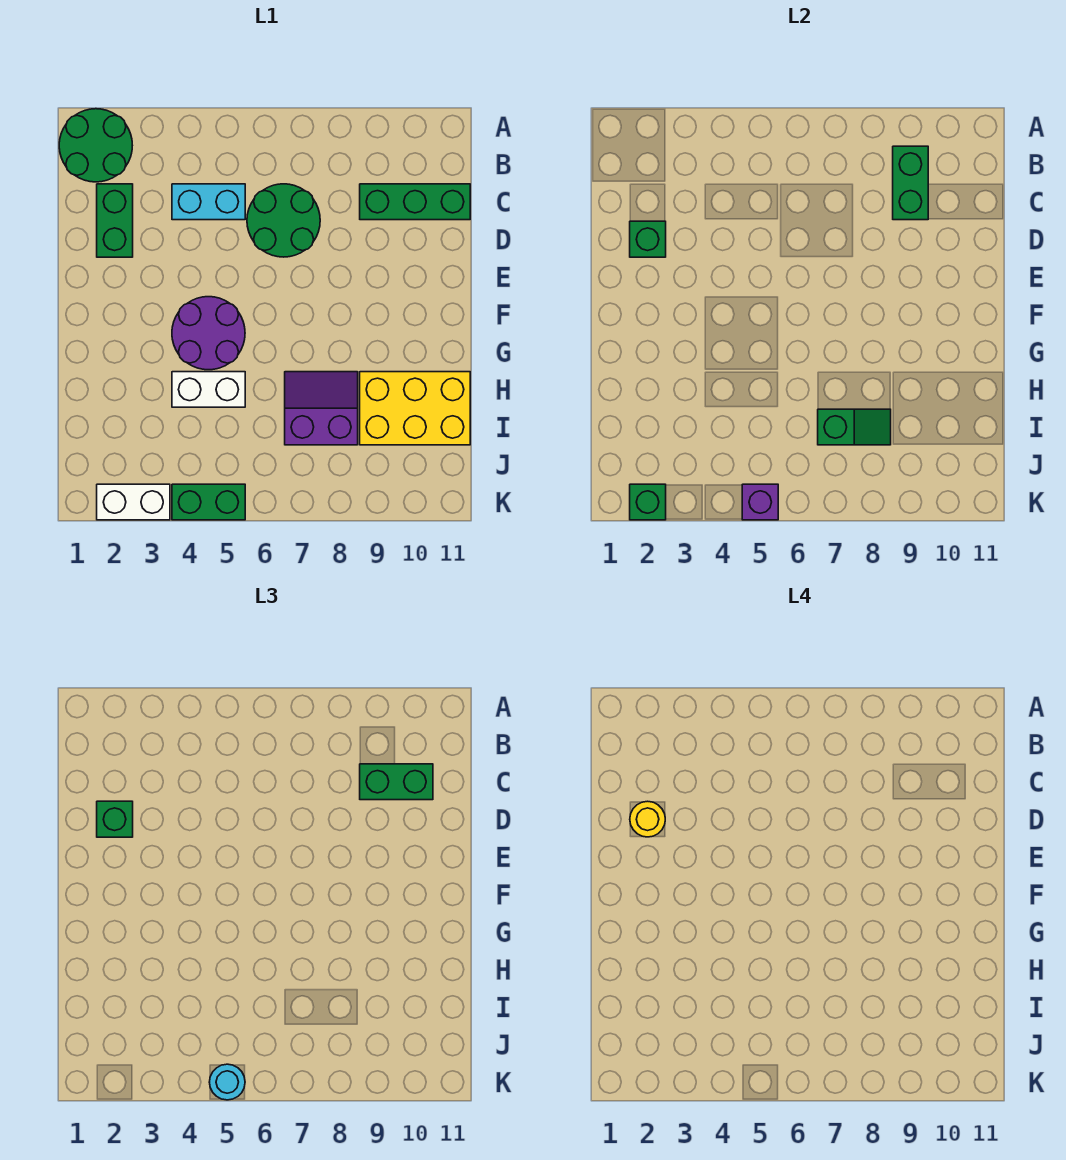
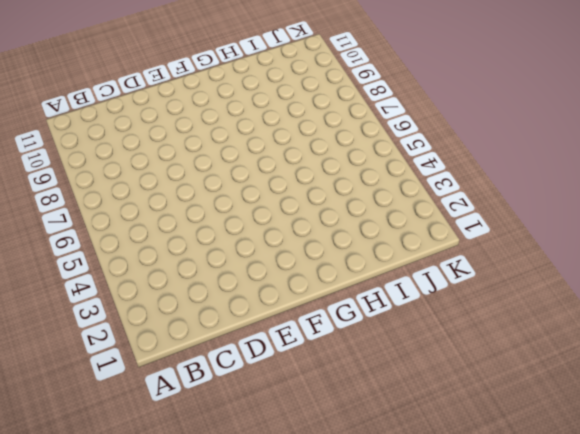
none -> green round brick A1:B2 level 1
none -> green brick C2:D2 level 1
none -> cyan brick C4:C5 level 1

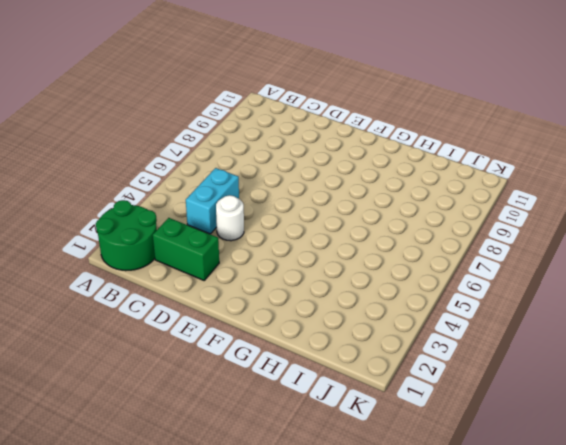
white round brick D4 level 1 -> none
none -> green round brick C6:D7 level 1
none -> green brick C9:C11 level 1
none -> purple round brick F4:G5 level 1

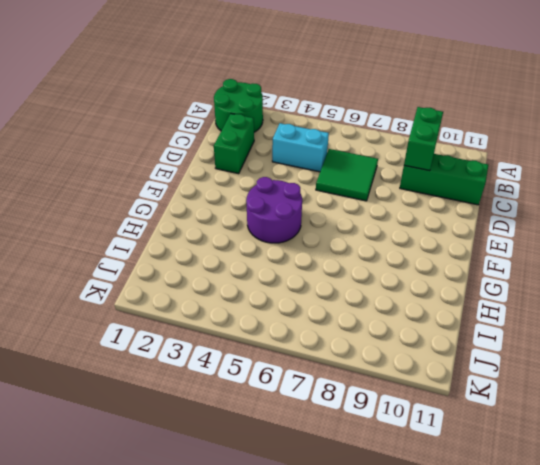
green tile C6:D7 level 1 -> green round brick C6:D7 level 1
none -> white brick H4:H5 level 1
none -> purple slope H7:I8 level 1 top I
none -> yellow brick H9:I11 level 1

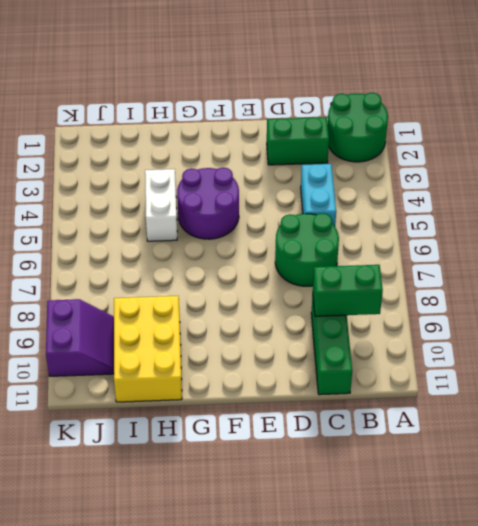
purple slope J9:K10 level 1 top K -> purple slope H7:I8 level 1 top I
none -> white brick K2:K3 level 1
none -> green brick K4:K5 level 1
none -> green brick D2 level 2

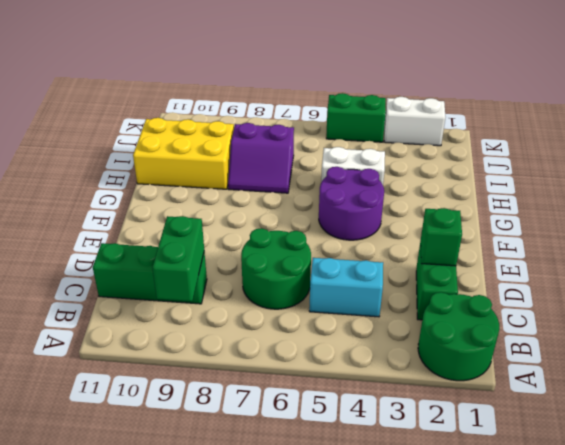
none -> green slope I7:I8 level 2 top 7
none -> green brick K2 level 2
none -> purple brick K5 level 2

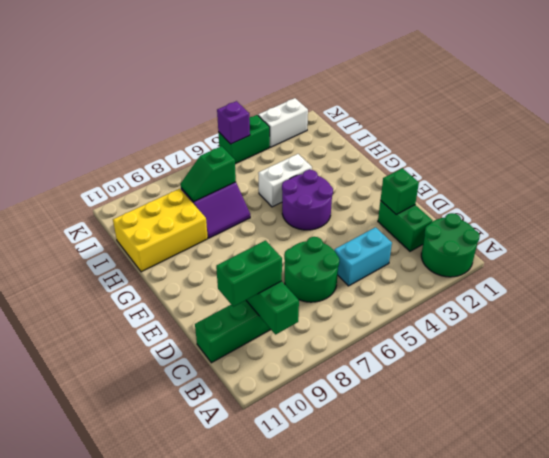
none -> green brick K2 level 2
none -> green brick D2 level 3
none -> cyan round brick K5 level 3

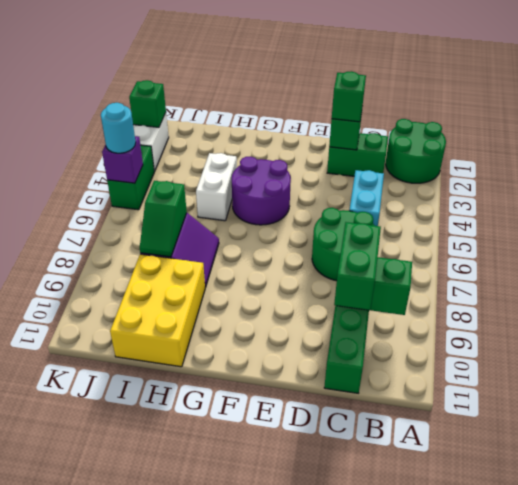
none -> yellow round brick D2 level 4

